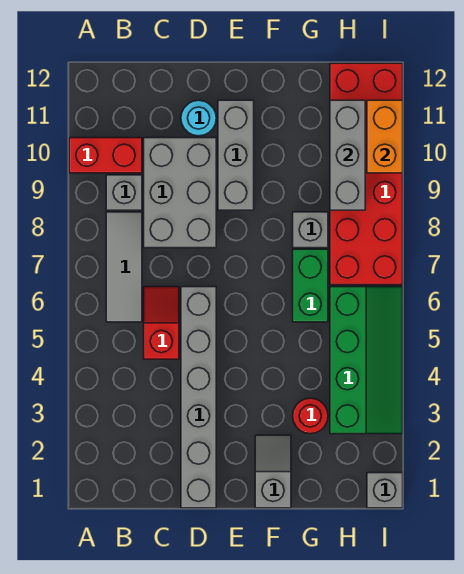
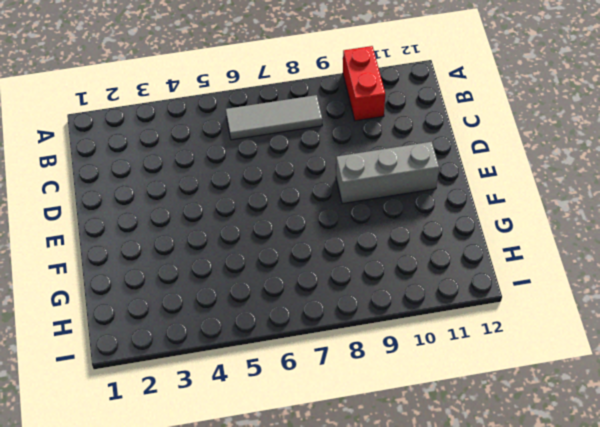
none -> grey brick B9 level 1
none -> red slope C5:C6 level 1 top 5
none -> grey brick C8:D10 level 1

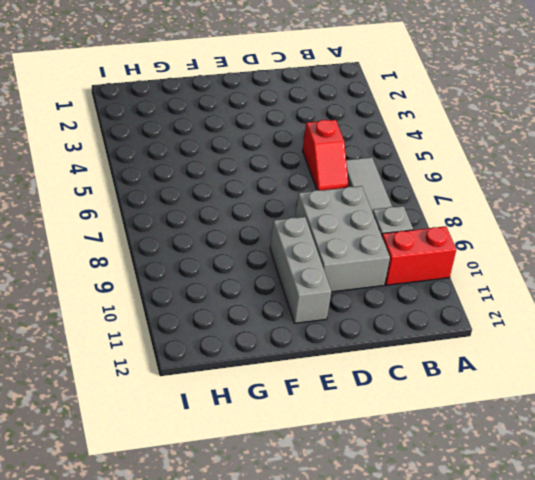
none -> grey brick D1:D6 level 1
none -> cyan round brick D11 level 1
none -> grey slope F1:F2 level 1 top 1

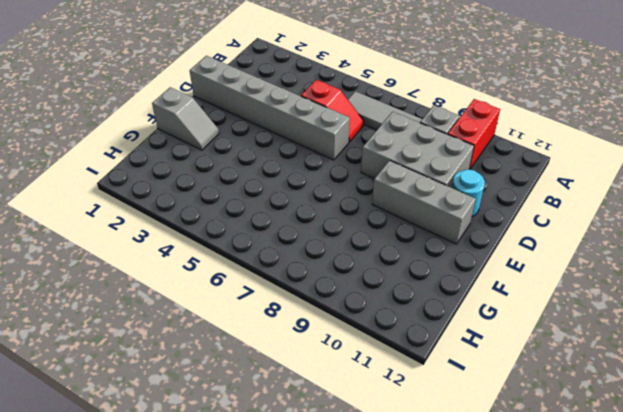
none -> red round brick G3 level 1
none -> green brick G6:G7 level 1
none -> grey brick G8 level 1

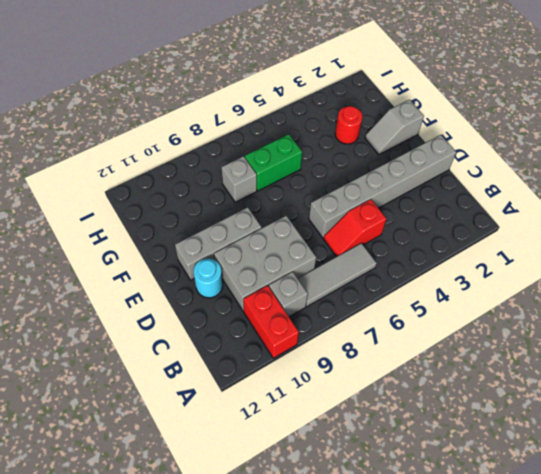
none -> green slope H3:I6 level 1 top H
none -> red brick H7:I12 level 1
none -> grey brick I1 level 1

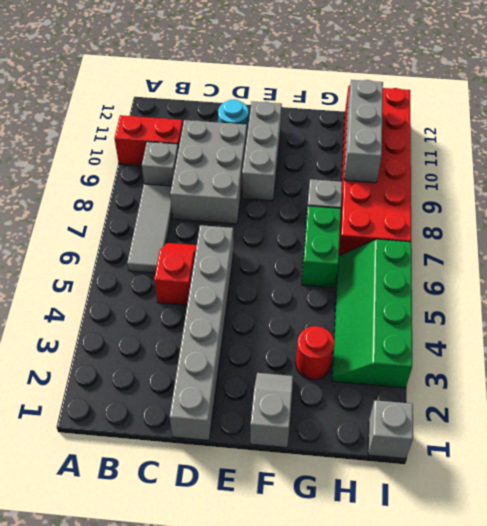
green slope H3:I6 level 1 top I -> green slope H3:I6 level 1 top H
none -> orange brick I10:I11 level 2

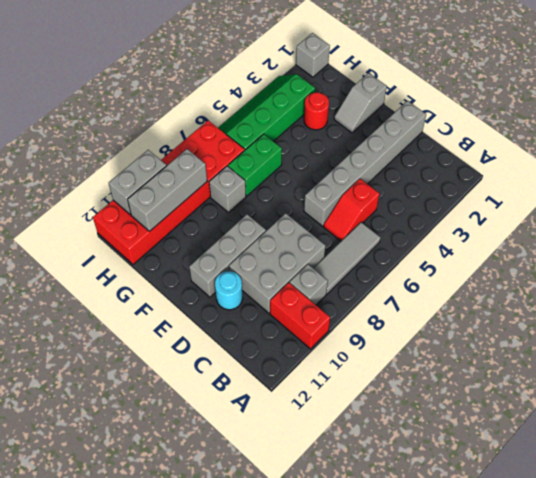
grey brick I10:I11 level 2 -> orange brick I10:I11 level 2

